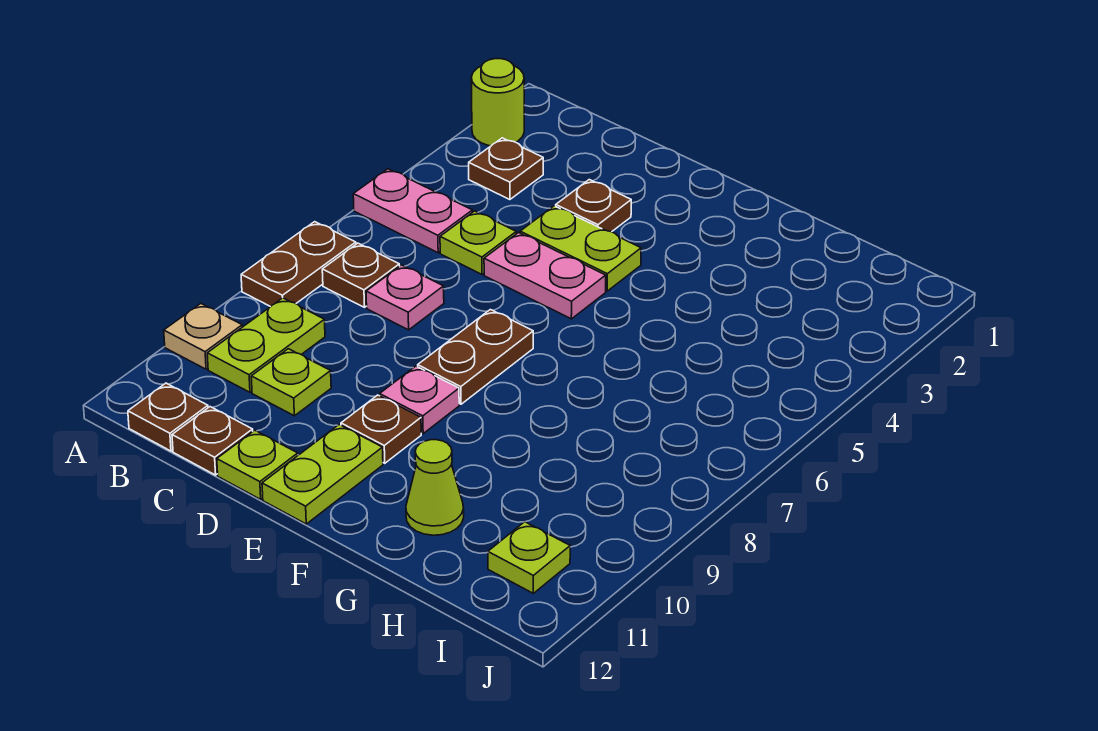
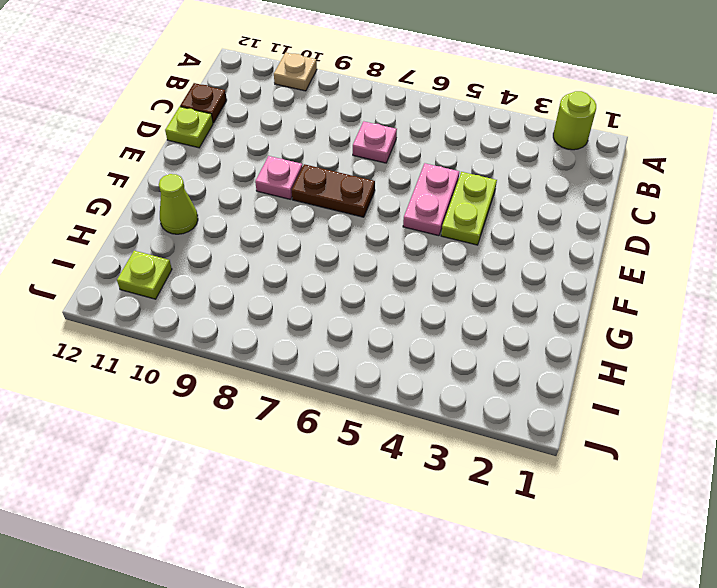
none -> pink plate A5:B5 level 1
none -> brown plate A7:A8 level 1
none -> brown plate B3 level 1

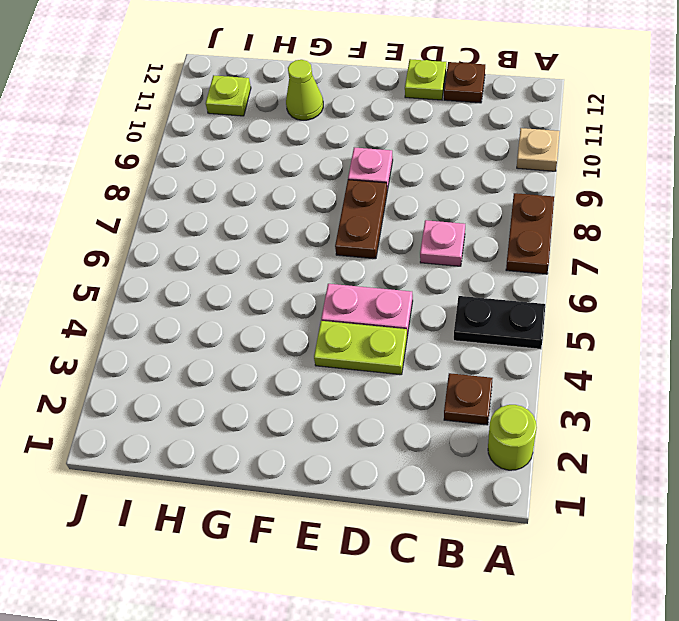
black plate A5:B5 level 1 -> pink plate A5:B5 level 1
none -> brown plate B7 level 1
none -> lime plate B9:B10 level 1
none -> brown plate B12 level 1

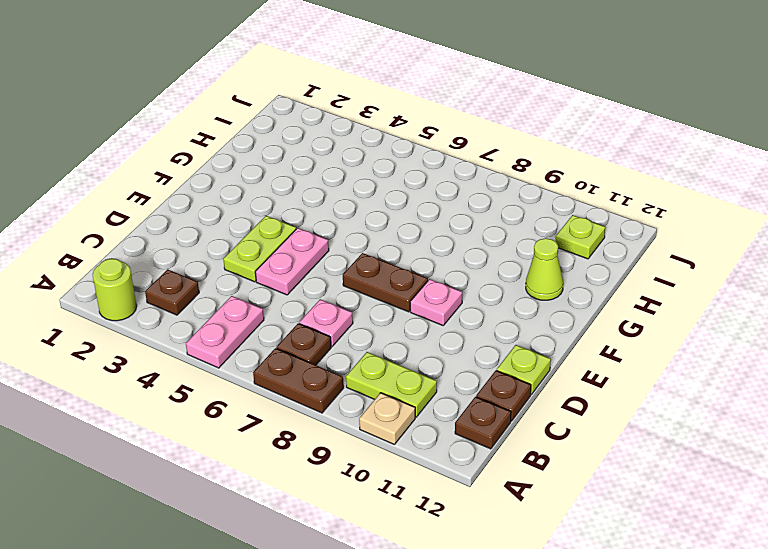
none -> lime plate C5 level 1
none -> lime plate C10 level 1
none -> brown plate D3 level 1

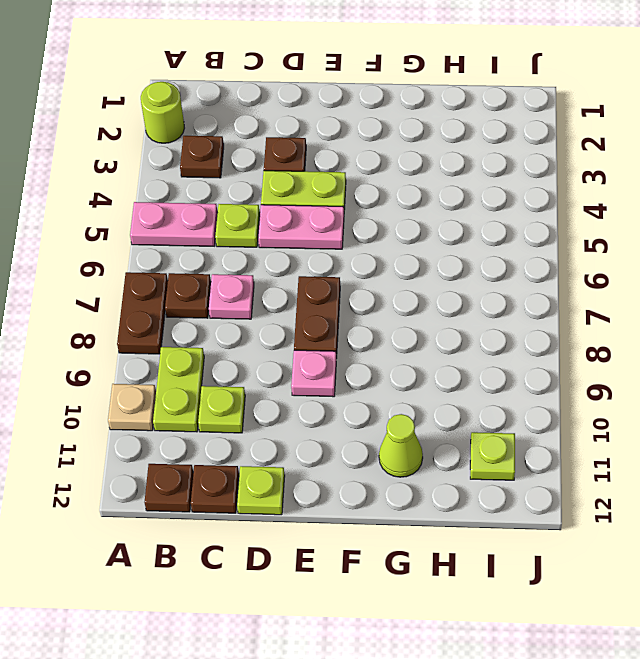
none -> brown plate E10 level 1
none -> lime plate E11:E12 level 1

